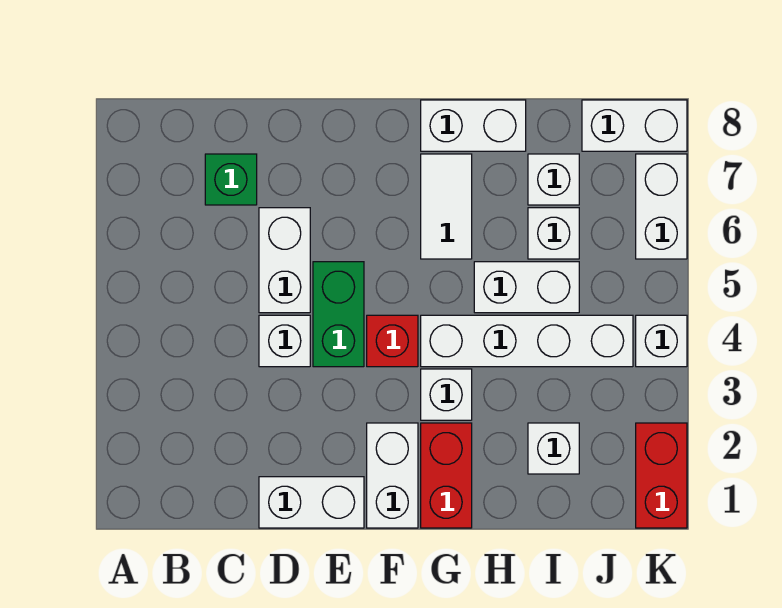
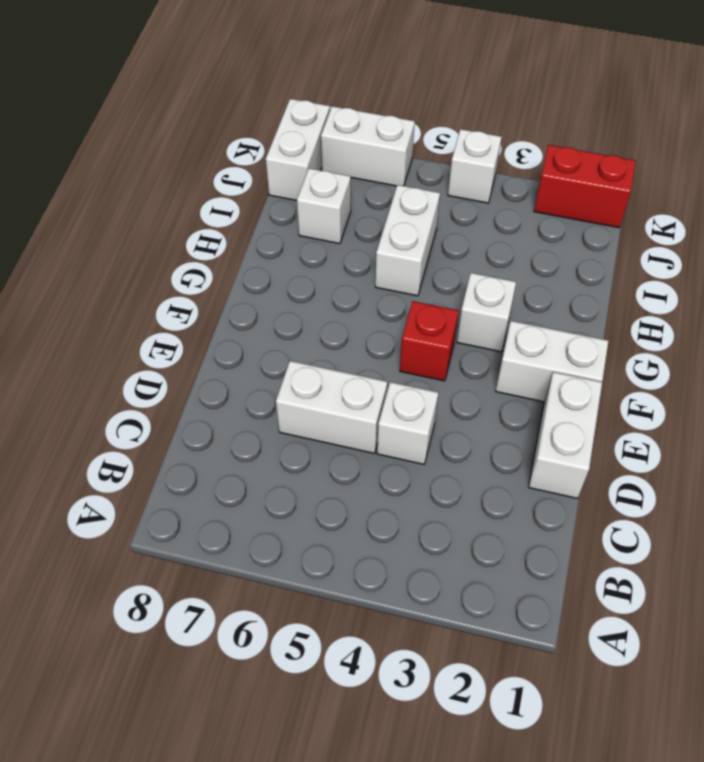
none -> green brick C7 level 1
none -> green brick E4:E5 level 1
none -> red brick G1:G2 level 1

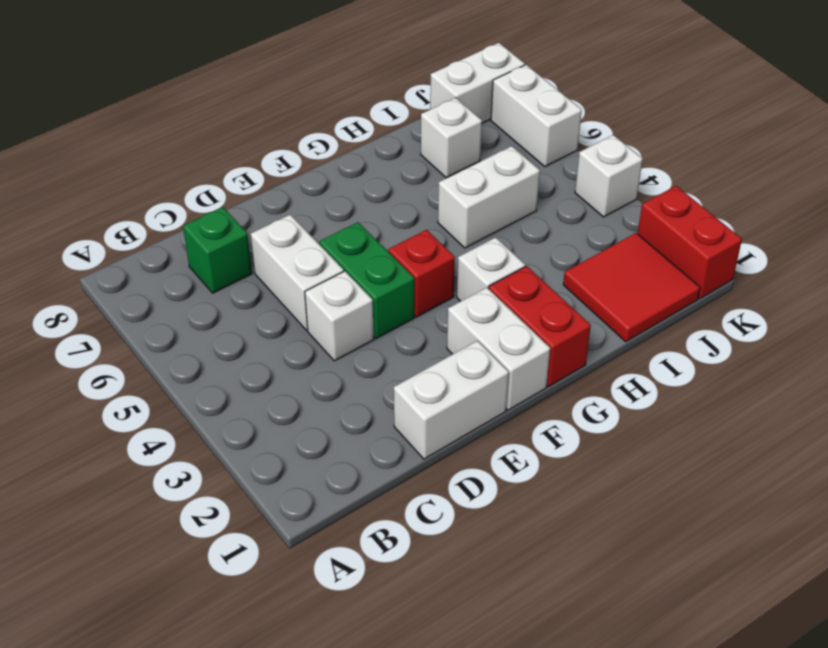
red tile I1:J2 level 1 -> white brick I2 level 1
none -> white brick G4:J4 level 1
none -> white tile G6:G7 level 1
none -> white brick G8:H8 level 1

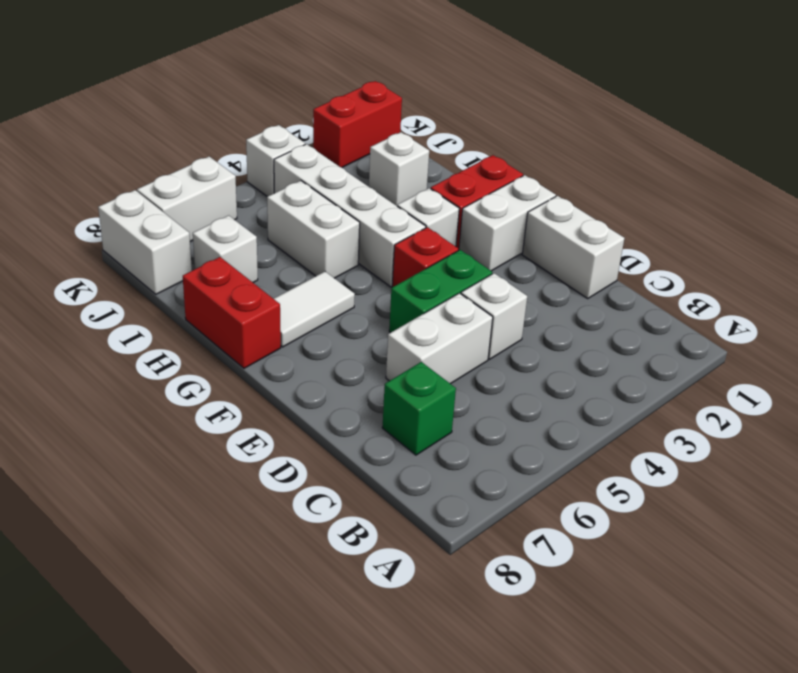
red brick G8:H8 level 1 -> white brick G8:H8 level 1
none -> white brick I6 level 1

